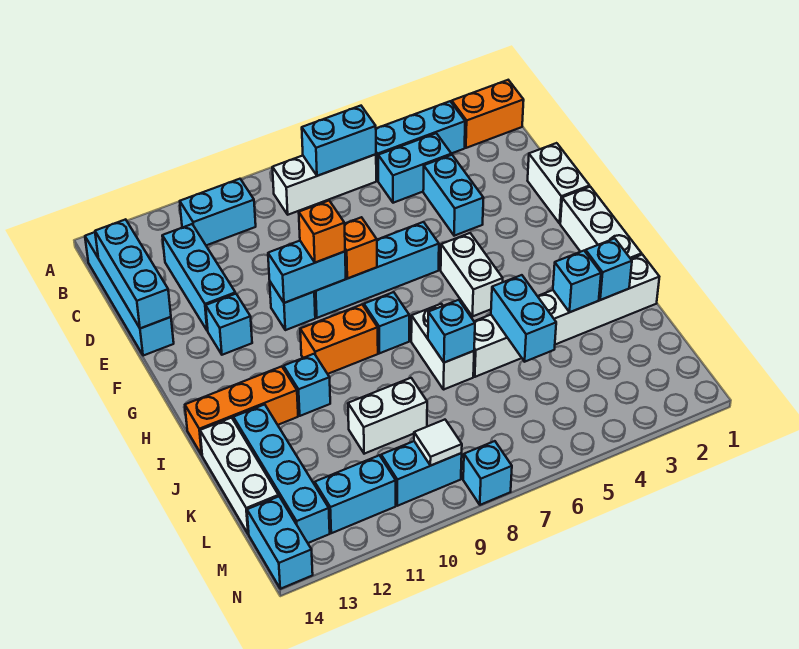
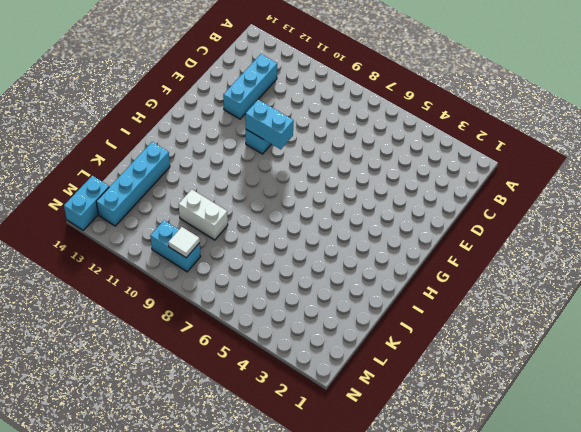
none -> orange brick B1:B2 level 1
none -> cyan brick B3:B5 level 1
none -> white brick B6:B8 level 1
none -> cyan brick B10:B11 level 1

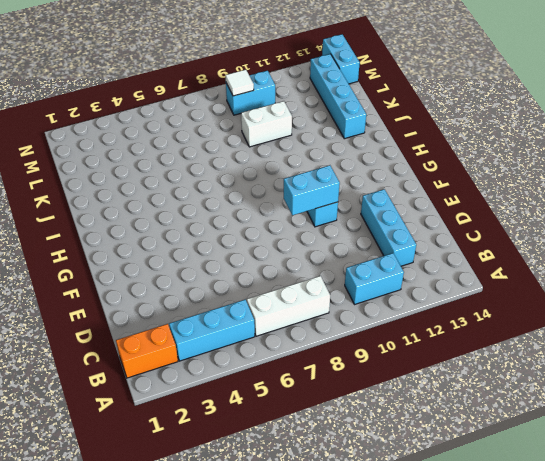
none -> cyan brick B14:E14 level 1
none -> cyan brick C4:C5 level 1
none -> cyan brick D4:E4 level 1
none -> white brick E1:F1 level 1

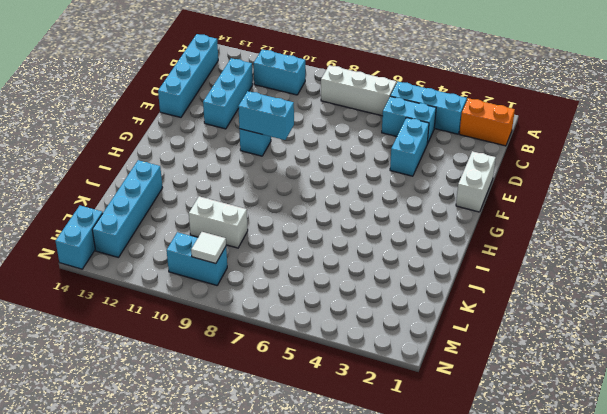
none -> cyan brick F6:F9 level 1
none -> cyan brick F12 level 1
none -> white brick G1:I1 level 1
none -> white brick G5:H5 level 1

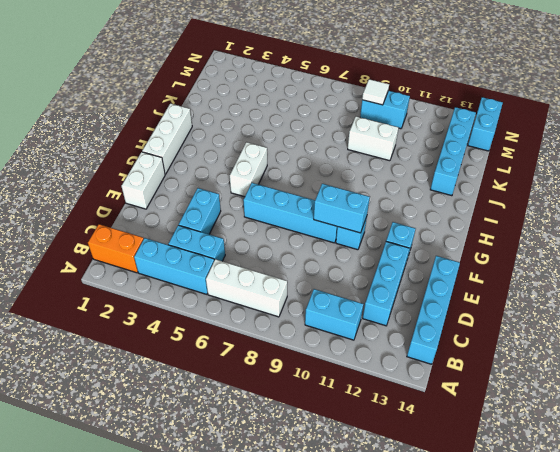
none -> cyan brick H8 level 1
none -> orange brick H9:H10 level 1
none -> white brick I7:J7 level 1
none -> cyan brick I11 level 1

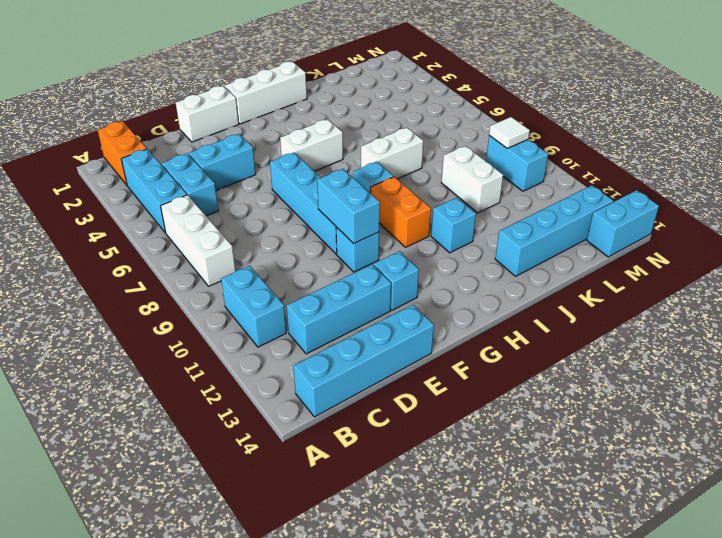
none -> orange brick I12:I14 level 1
none -> white brick J1:J6 level 1
none -> white brick J14:L14 level 1
none -> cyan brick M11:M12 level 1

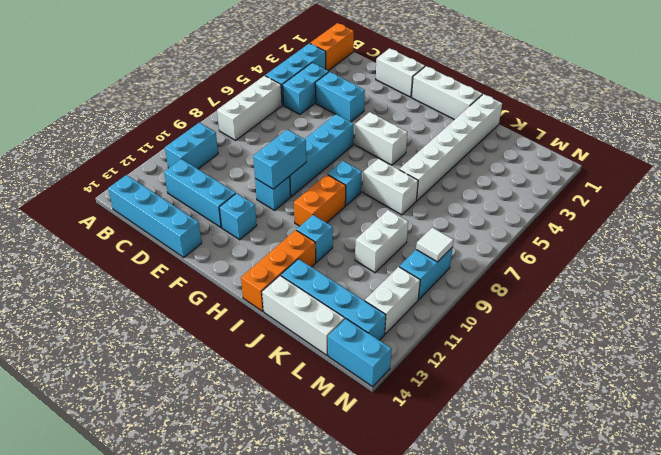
white brick M11:M12 level 1 -> cyan brick M11:M12 level 1
none -> cyan brick N8 level 1
none -> cyan brick B6:B7 level 2
none -> cyan brick C14:E14 level 2
none -> orange brick F8 level 2

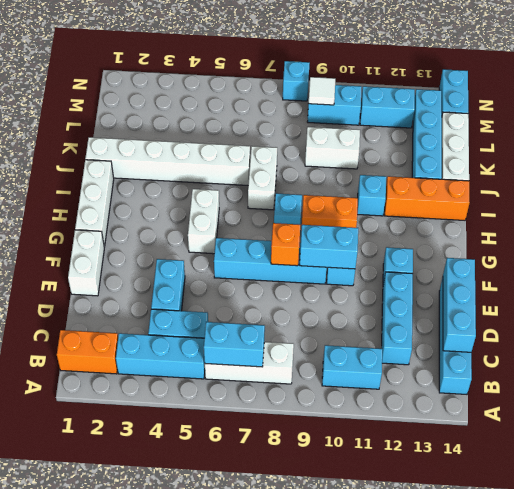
none -> cyan brick J2 level 2
none -> cyan brick J3 level 2
none -> cyan brick J5:K5 level 2
none -> cyan brick J7 level 2

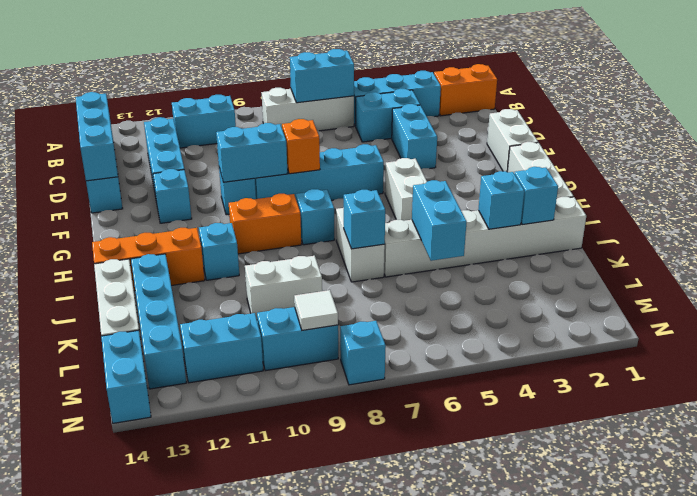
none -> orange brick F9 level 3

